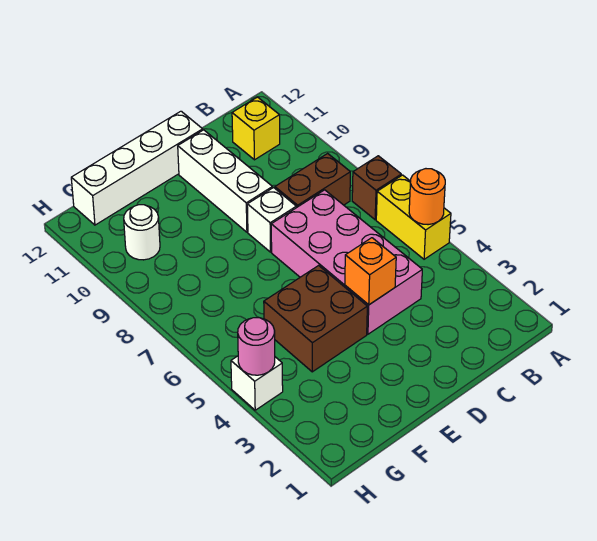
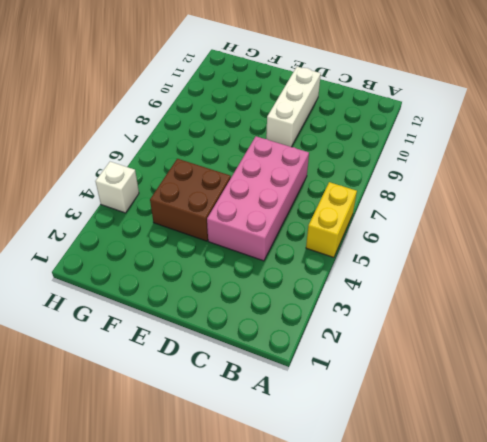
none -> brown brick A7 level 1
none -> brown brick B8:C8 level 1
none -> yellow brick B11 level 1

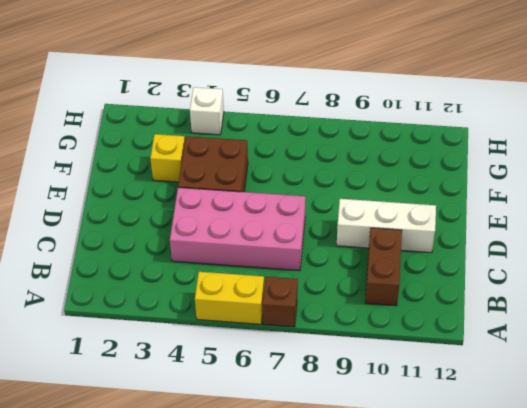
brown brick B10:C10 level 1 -> brown brick B8:C8 level 1
yellow brick F3 level 1 -> yellow brick B11 level 1
none -> white brick D8 level 1
none -> white brick D12:G12 level 1
none -> white round brick G10 level 1

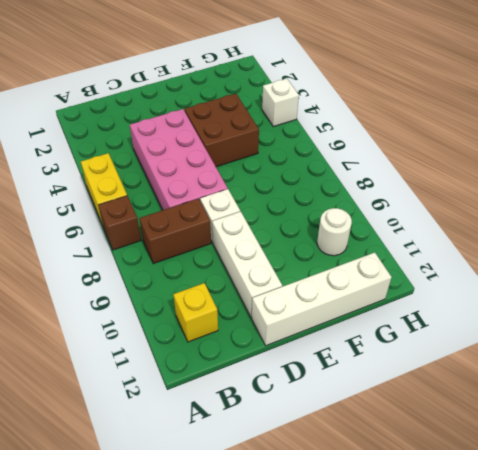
none -> orange round brick A5 level 2
none -> orange brick D4 level 2
none -> pink round brick H4 level 2

